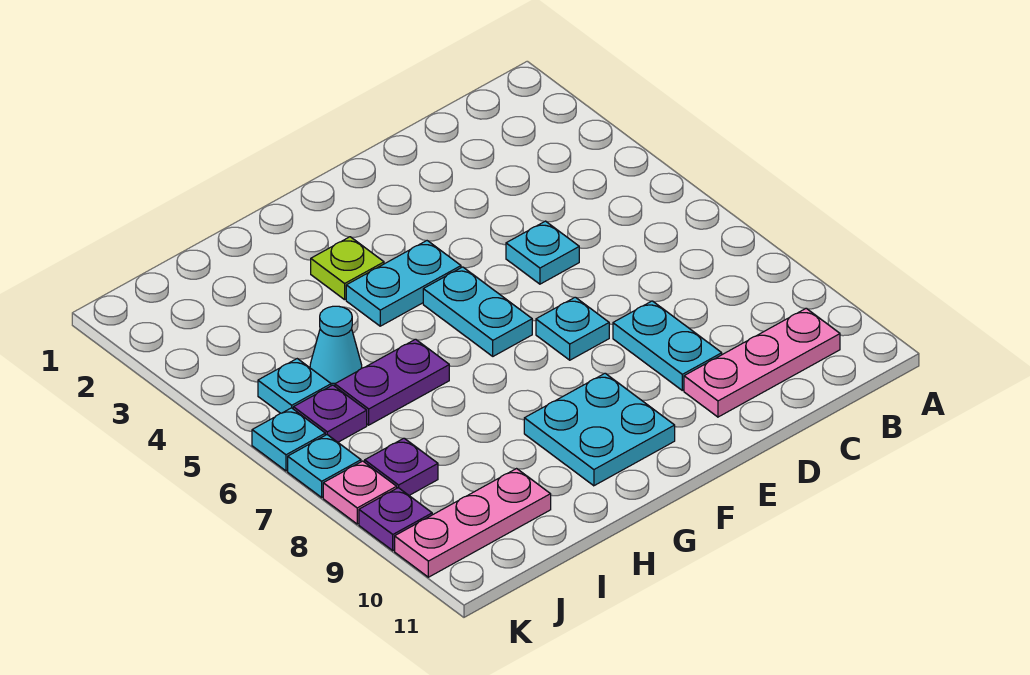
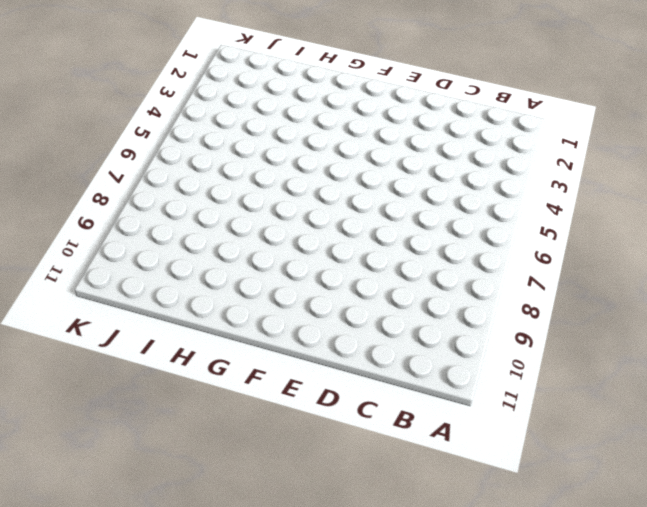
none -> pink plate B10:D10 level 1
none -> cyan plate D5 level 1
none -> cyan plate D8:D9 level 1

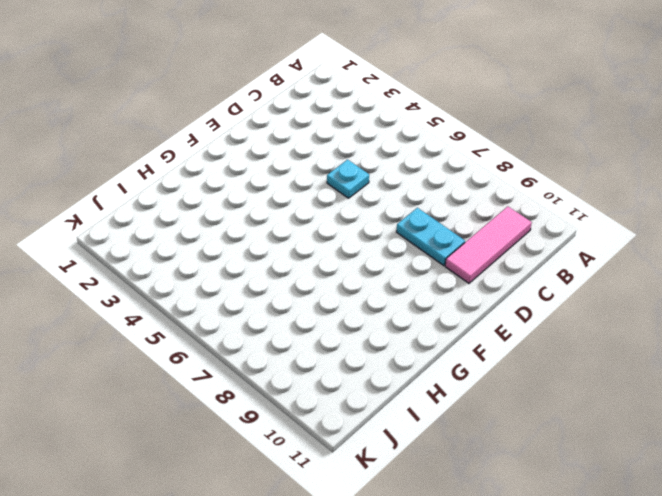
pink tile B10:D10 level 1 -> pink plate B10:D10 level 1
none -> cyan plate E7 level 1
none -> cyan plate F4:G4 level 1
none -> cyan plate F5:F6 level 1

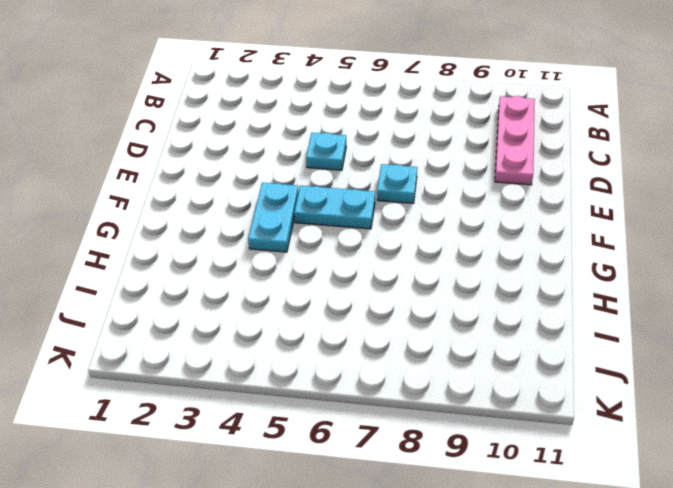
none -> cyan plate D8:D9 level 1
none -> cyan plate F9:G10 level 1
none -> lime plate G3 level 1

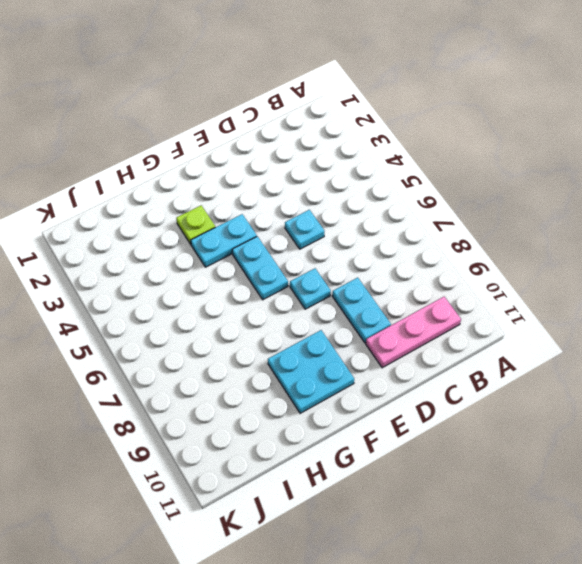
none -> purple plate H6:I6 level 1
none -> cyan cone I5 level 1
none -> pink plate I10:K10 level 1

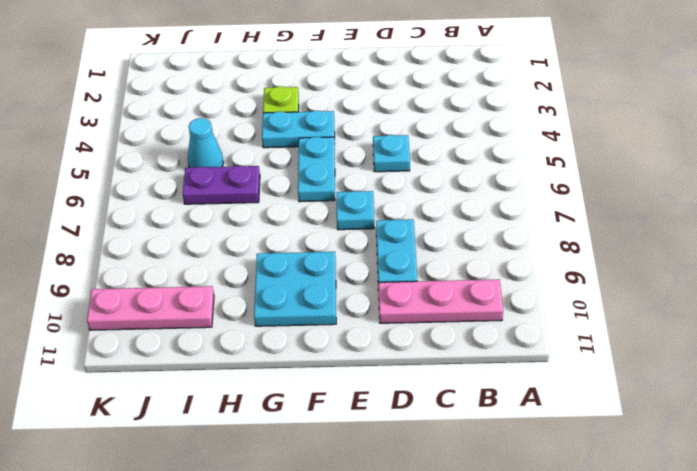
none -> cyan plate J5 level 1
none -> purple plate J6 level 1
none -> purple plate J8 level 1

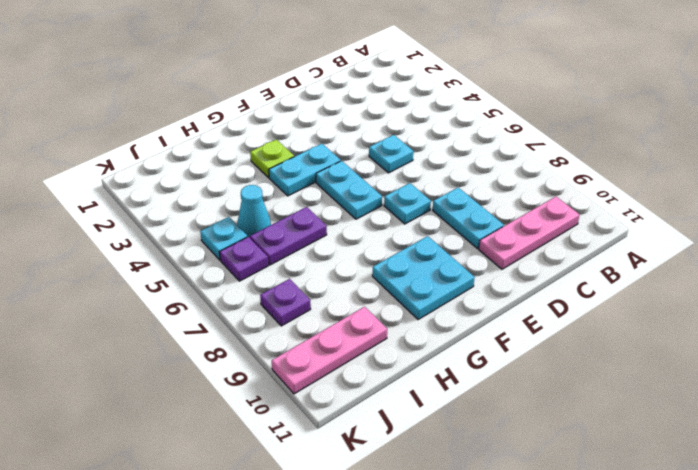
none -> cyan plate K6 level 1
none -> cyan plate K7 level 1
none -> pink plate K8 level 1

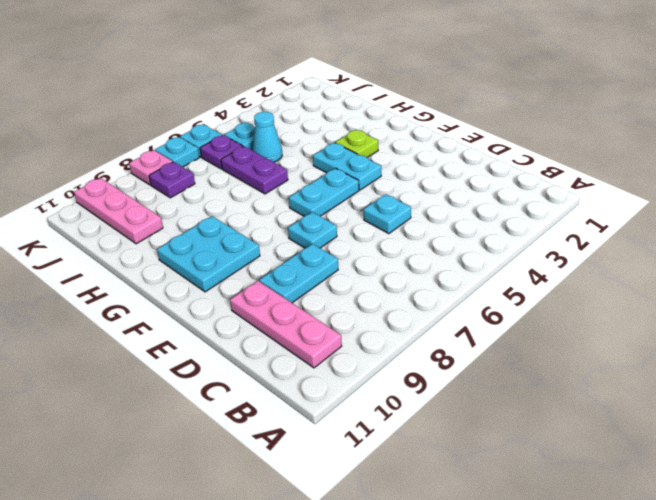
none -> purple plate K9 level 1

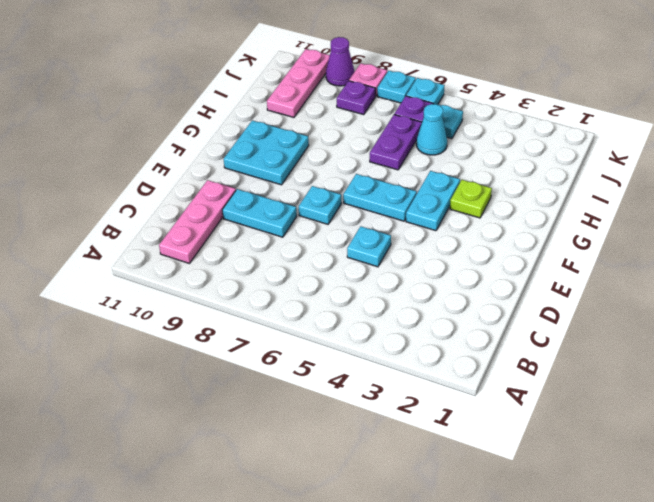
purple cone K9 level 1 -> purple plate K9 level 1

